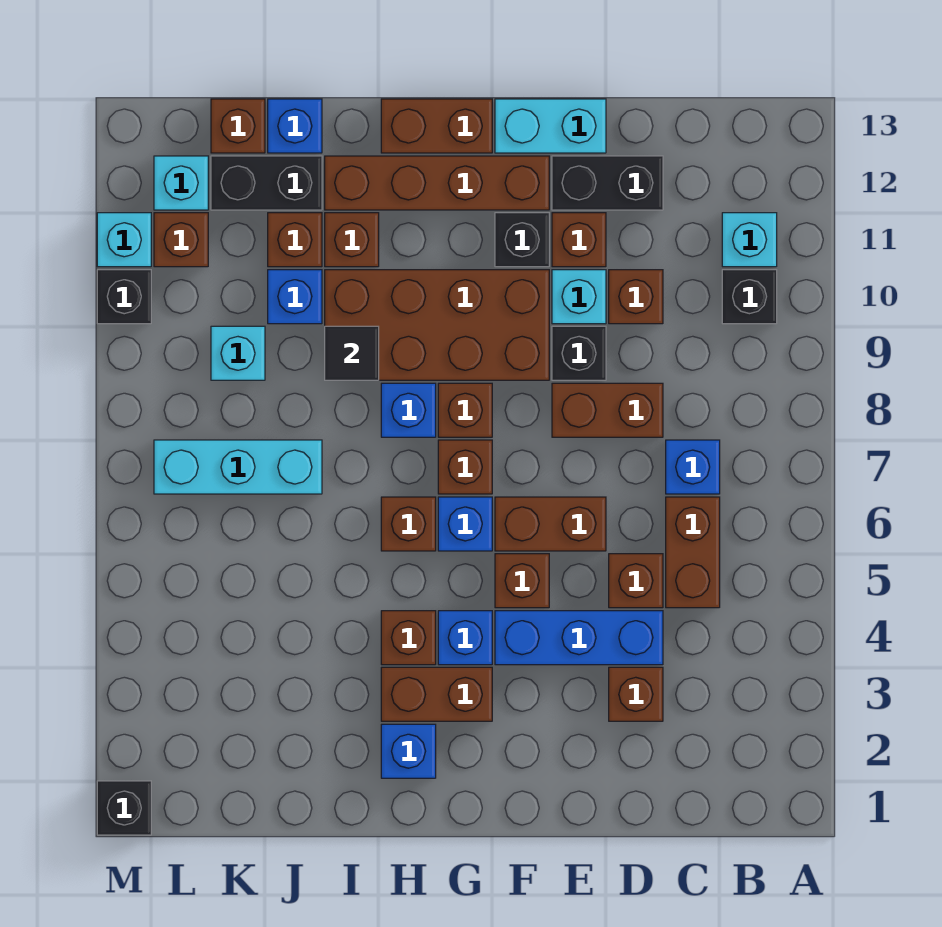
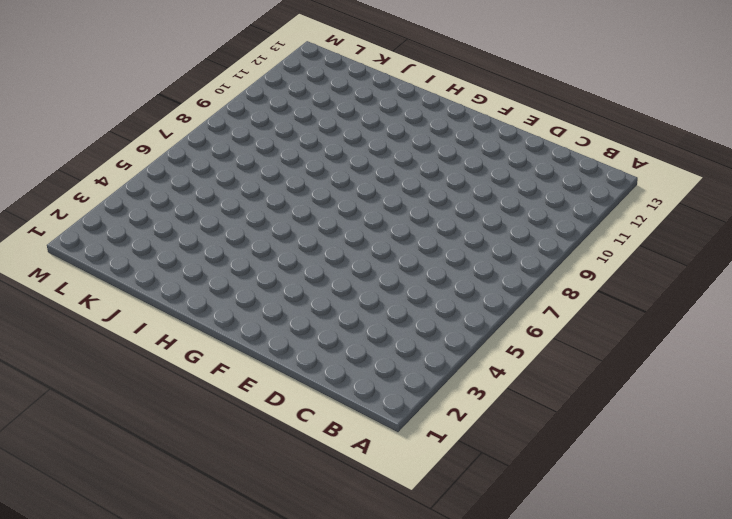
none -> black brick B10 level 1
none -> cyan brick B11 level 1
none -> brown brick C5:C6 level 1
none -> blue brick C7 level 1

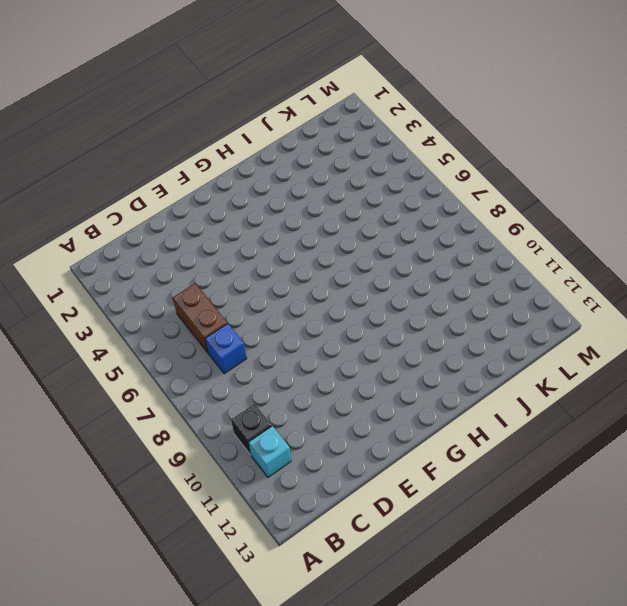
none -> brown brick D3 level 1
none -> blue brick D4:F4 level 1
none -> brown brick D5 level 1
none -> brown brick D8:E8 level 1

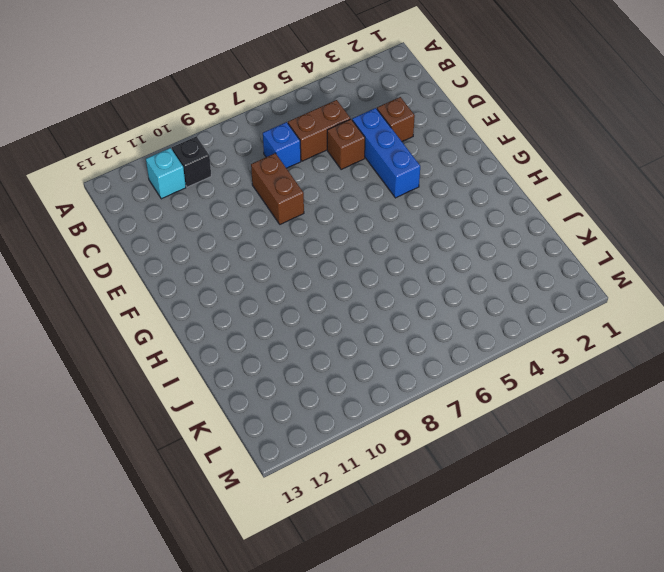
none -> brown brick D10 level 1
none -> black brick D12:E12 level 1
none -> brown brick E6:F6 level 1
none -> black brick E9 level 1

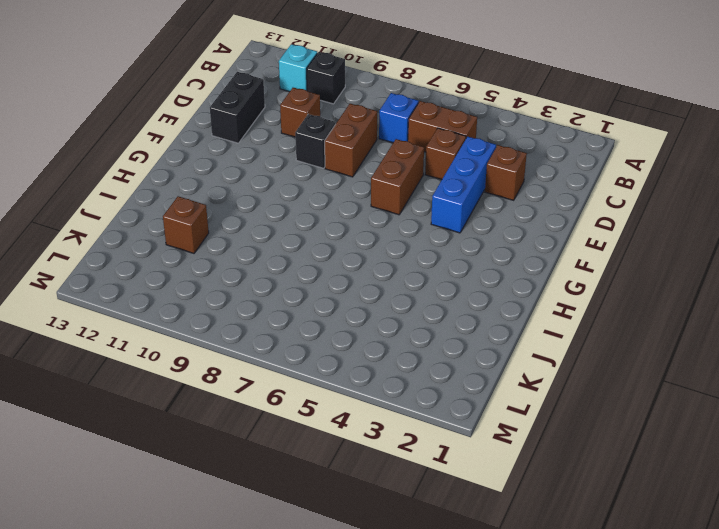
none -> cyan brick E10 level 1
none -> brown brick E11 level 1
none -> cyan brick E13:F13 level 1
none -> brown brick F5 level 1

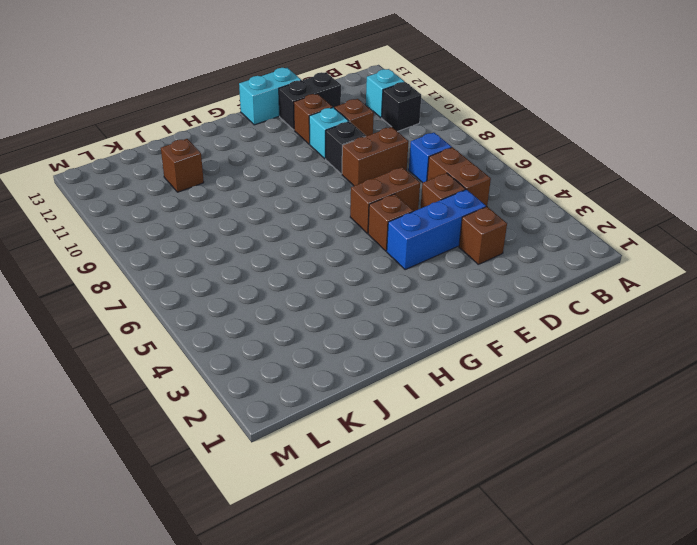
none -> brown brick F9:I10 level 1
none -> black brick F11 level 1
none -> brown brick F12:I12 level 1
none -> brown brick G3:H3 level 1

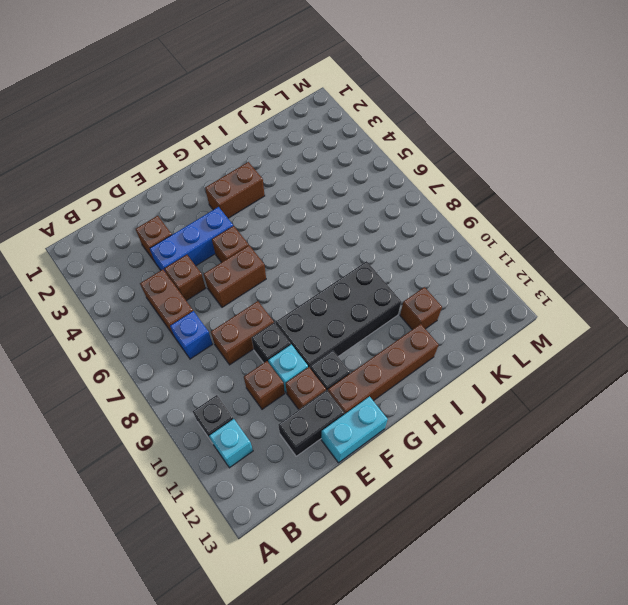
black brick F9:I10 level 1 -> brown brick F9:I10 level 1
none -> blue brick G4 level 1
none -> blue brick G6 level 1
none -> brown brick G7 level 1
none -> brown brick G8 level 1

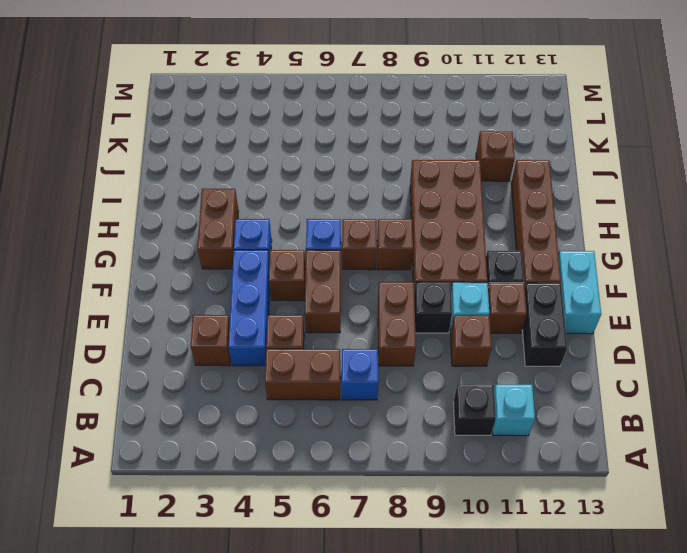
none -> brown brick G13:H13 level 1
none -> blue brick H2 level 1
none -> brown brick H4 level 1
none -> brown brick H6 level 1

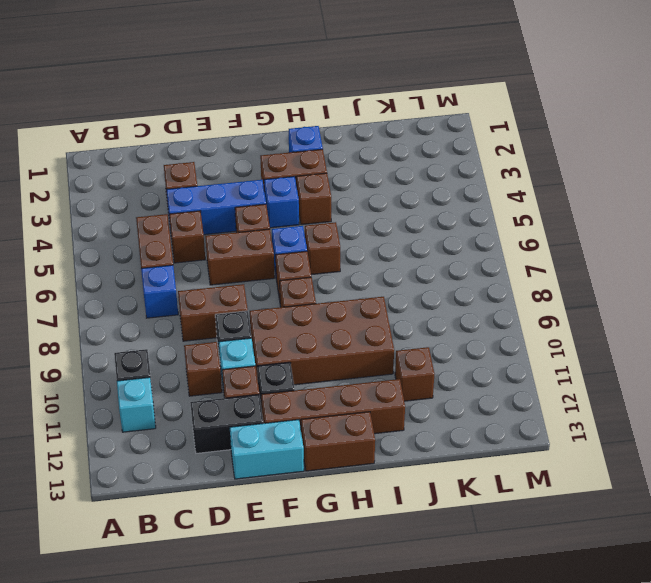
none -> blue brick H8 level 1
none -> brown brick I11 level 1
none -> cyan brick J7:L7 level 1
none -> blue brick J10 level 1

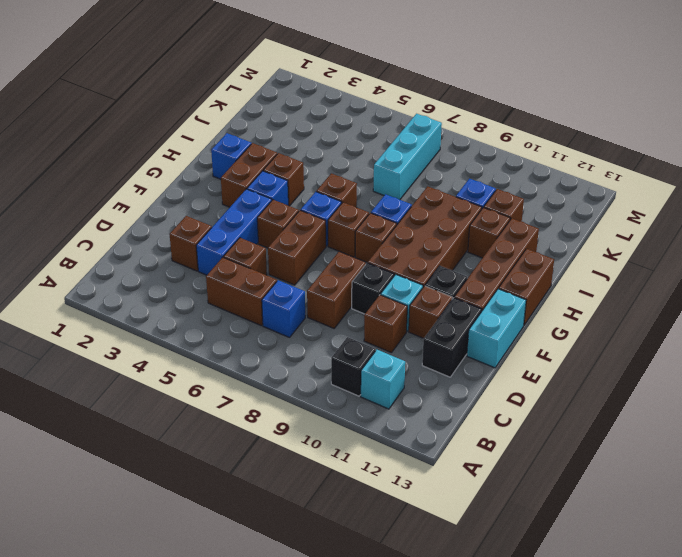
none -> black brick J12:K12 level 1
none -> blue brick J13 level 1
none -> cyan brick K9 level 1
none -> brown brick K13 level 1

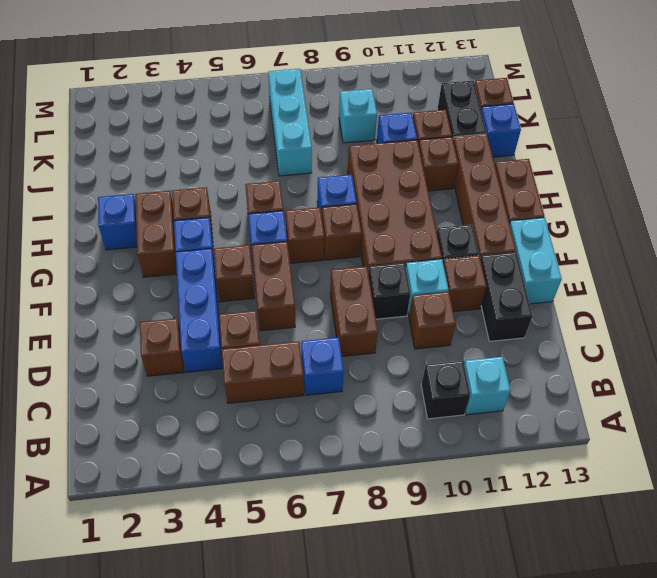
none -> brown brick L11 level 1
none -> cyan brick L12 level 1
none -> black brick M1 level 1
none -> black brick M10 level 1

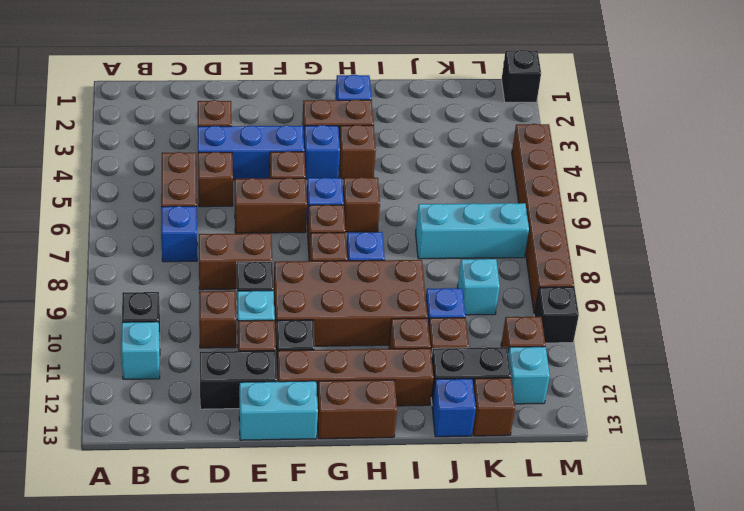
brown brick M4:M9 level 1 -> none
none -> cyan brick M11 level 1
none -> black tile I9 level 2

